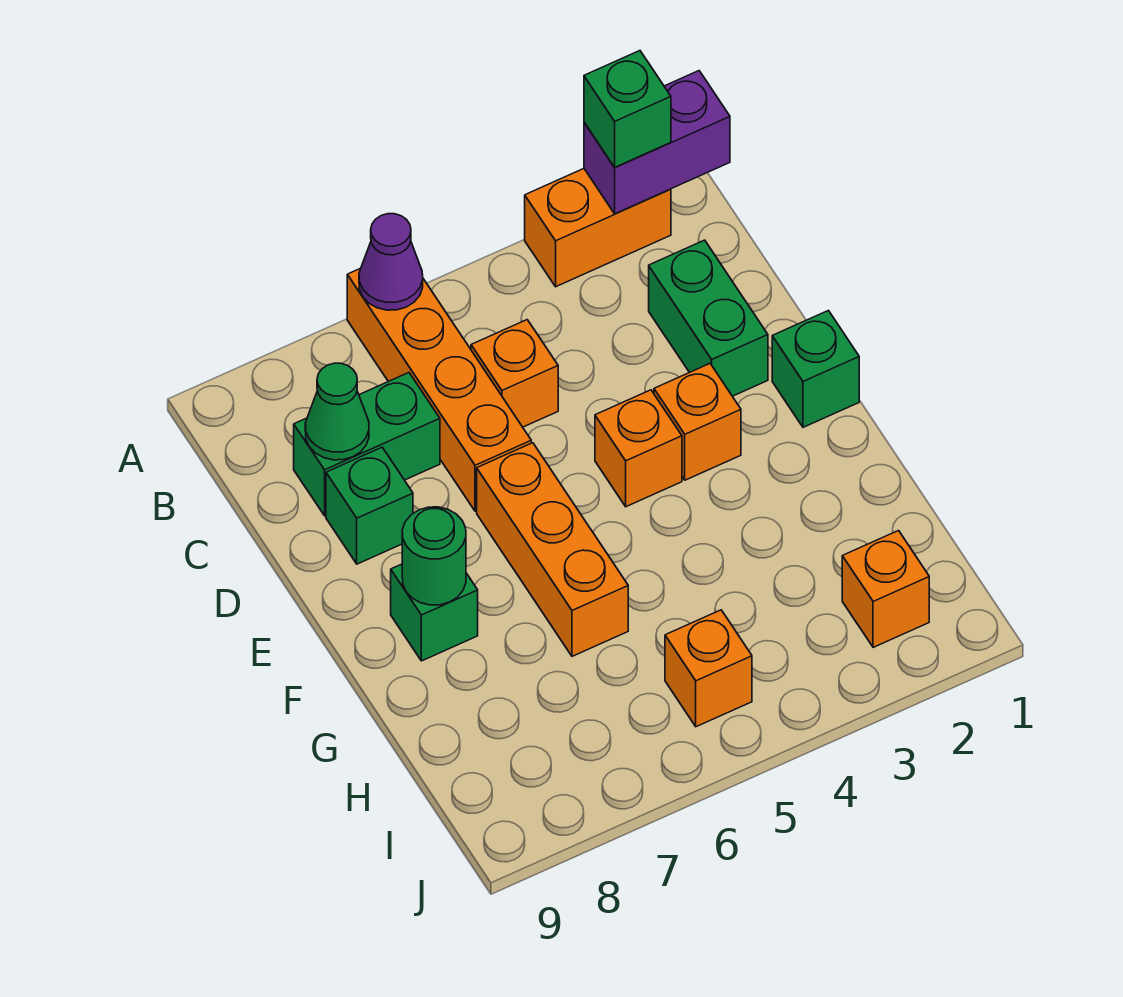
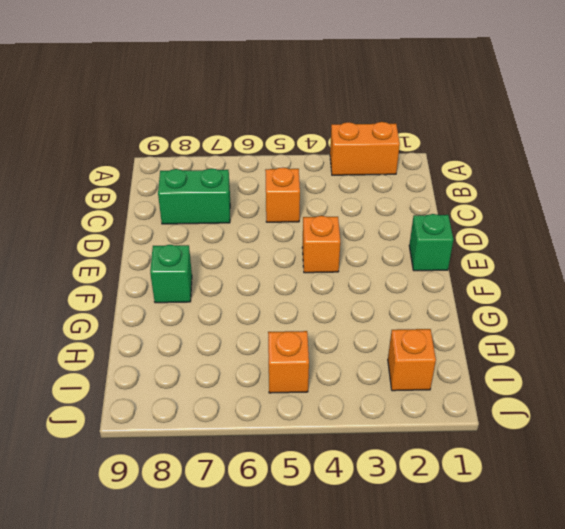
none -> orange brick A6:D6 level 1
none -> green brick C2:D2 level 1
none -> green brick D8 level 1

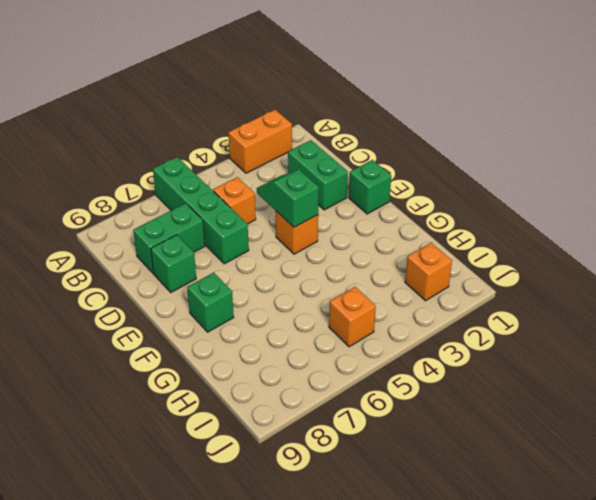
green brick A6:D6 level 1 -> orange brick A6:D6 level 1
green slope D4:E4 level 2 top E -> none
none -> orange brick E3 level 1
none -> orange brick E6:G6 level 1
none -> purple brick A1:A2 level 2

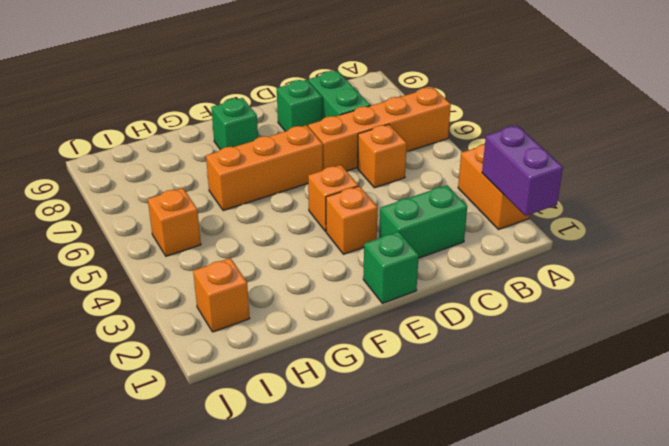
none -> purple cone A6 level 2
none -> green cone C8 level 2
none -> green round brick F8 level 2

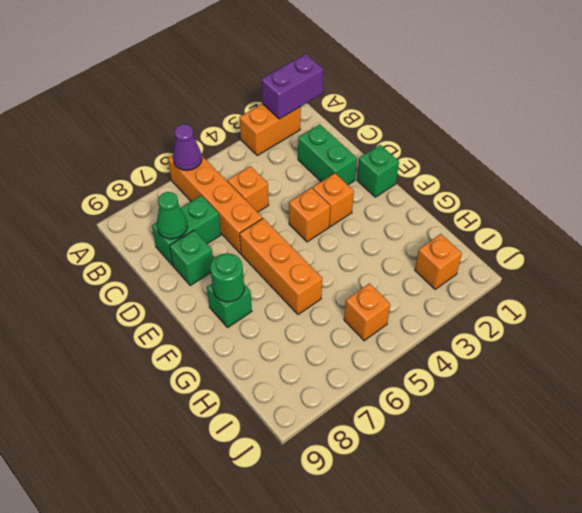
none -> green brick A2 level 3

